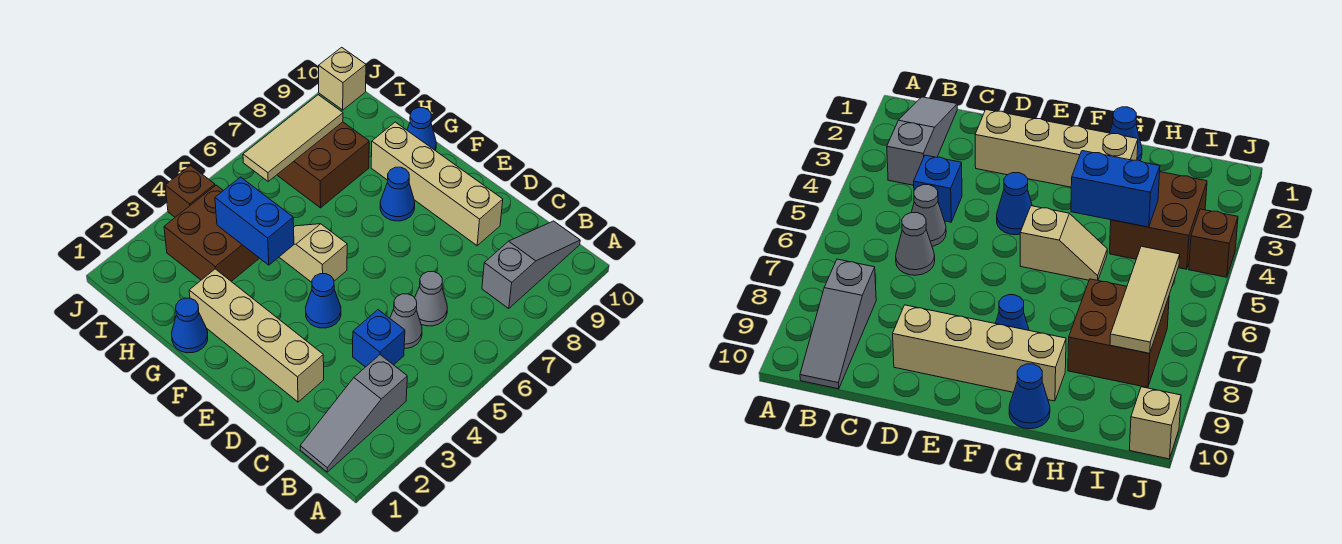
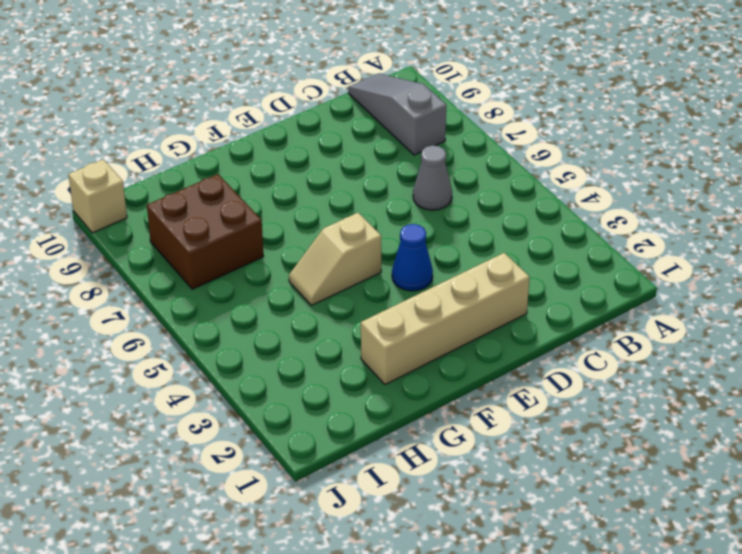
none -> grey slope B1:B3 level 1 top 3
none -> blue brick C4 level 1
none -> grey cone C5 level 1

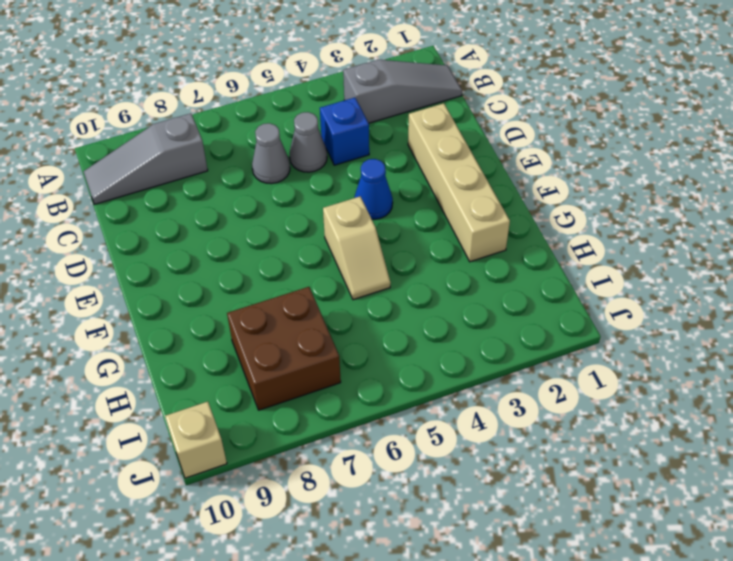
none -> tan brick D9:G9 level 1
none -> blue cone F8 level 1
none -> blue cone G1 level 1

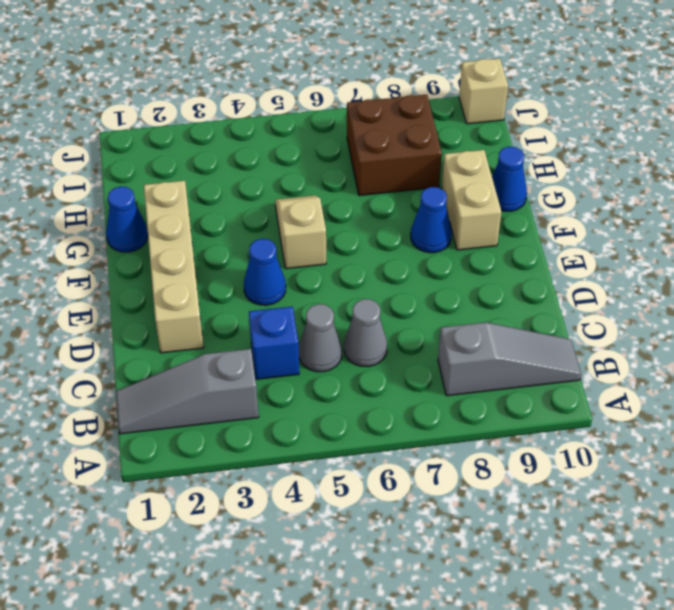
tan brick F9:G9 level 1 -> tan brick D9:G9 level 1
none -> brown brick H3:I4 level 1
none -> brown brick J4 level 1
none -> blue brick G4:H4 level 2

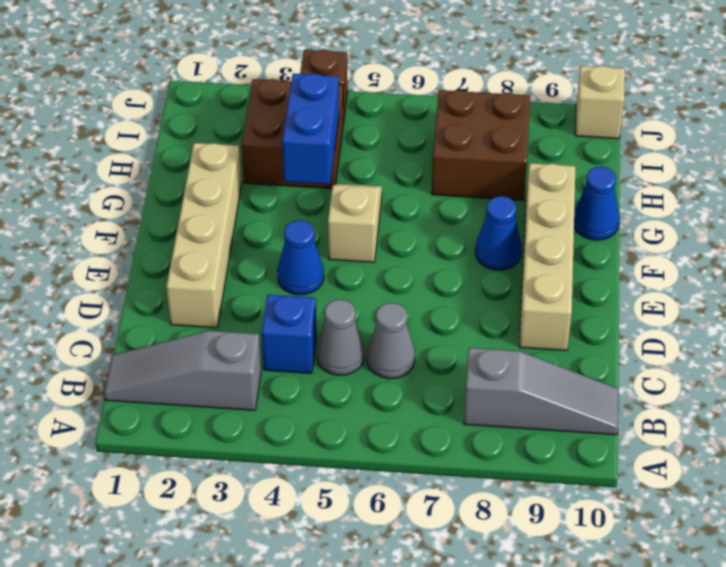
none -> blue cone G1 level 1
none -> tan tile I6:I8 level 2

